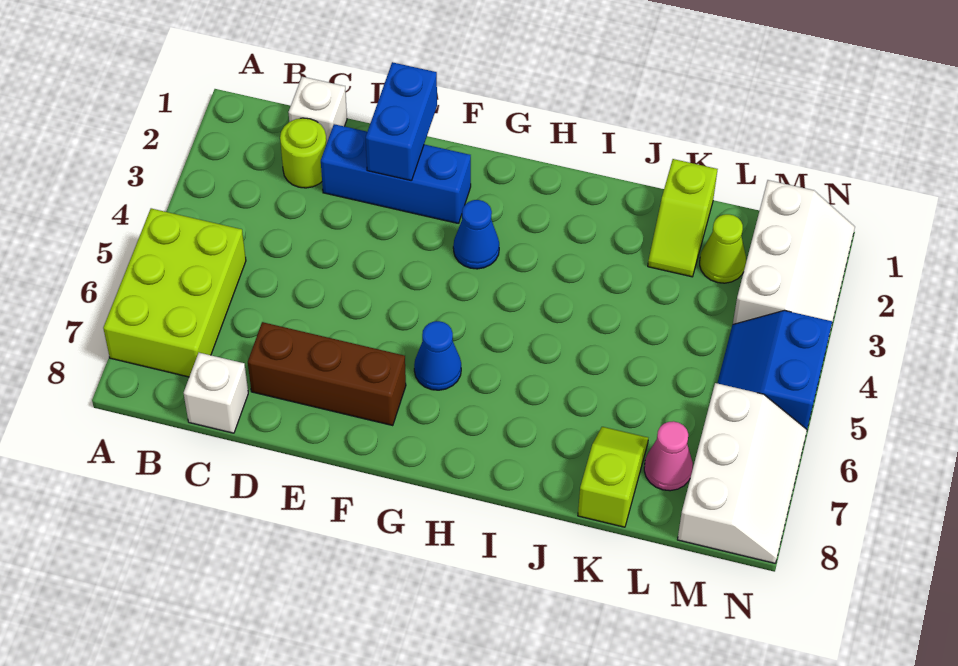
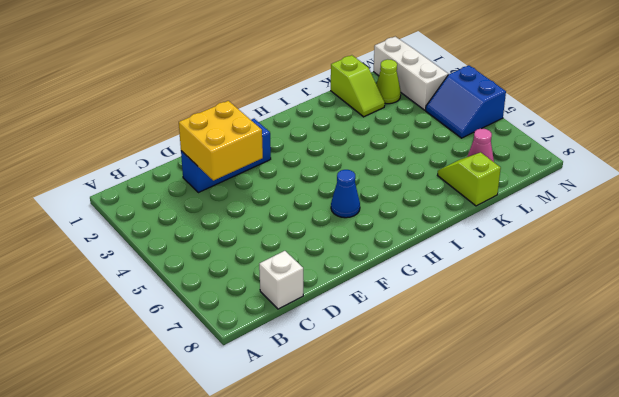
yellow brick D2:E3 level 2 -> blue brick E1:E2 level 2
none -> lime brick A5:B7 level 1
none -> white brick C1 level 1
none -> lime round brick C2 level 1

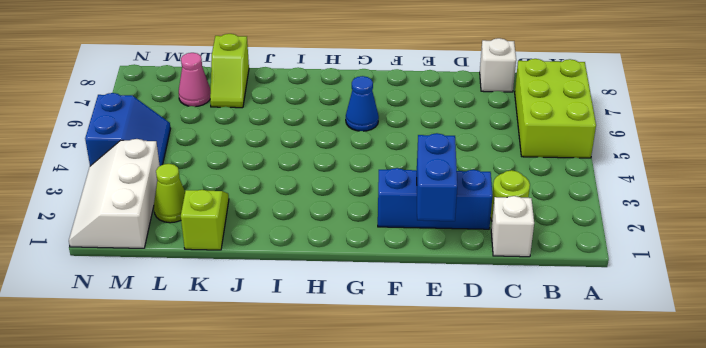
none -> brown brick D7:F7 level 1
none -> blue cone G3 level 1
none -> white slope M6:N8 level 1 top M

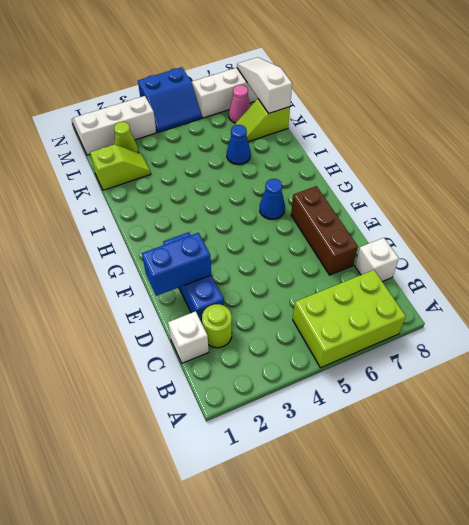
blue cone J6 level 1 -> blue cone G3 level 1
white slope K8:M8 level 2 top K -> none

